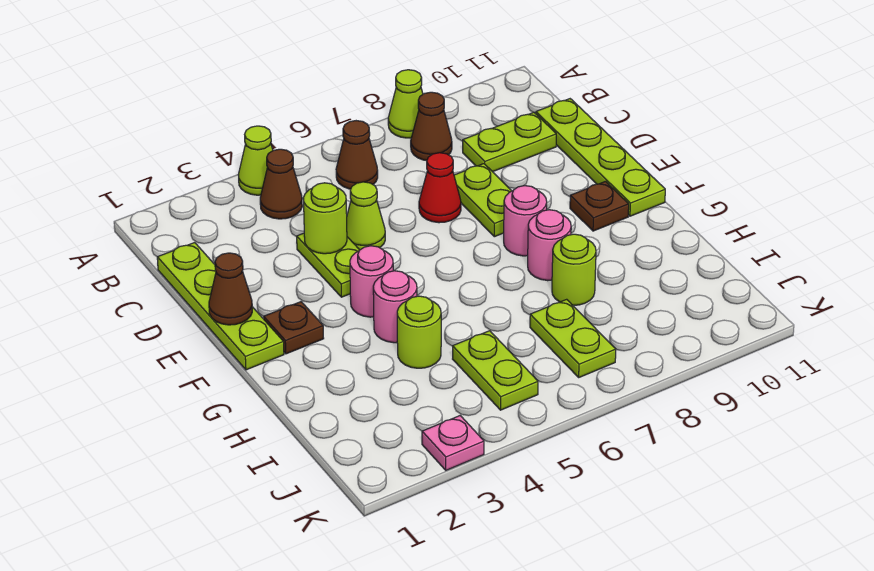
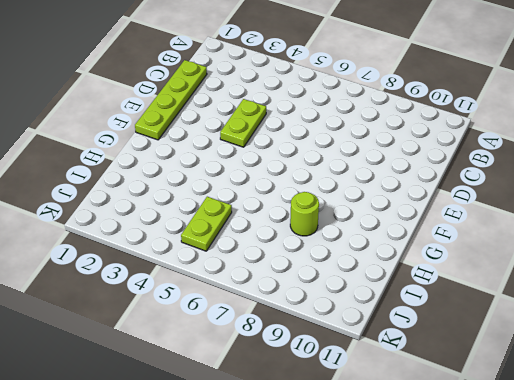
none -> lime cone A4 level 1
none -> lime cone A8 level 1
none -> brown cone B4 level 1

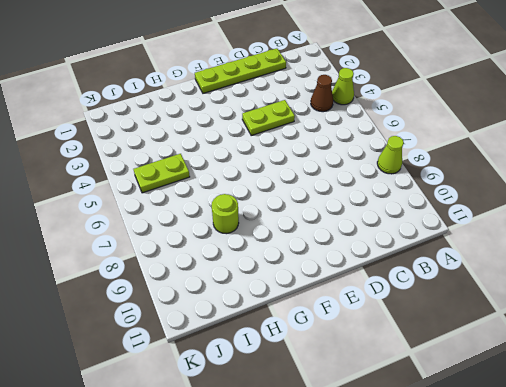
none -> brown cone B6 level 1
none -> brown cone B8 level 1
none -> lime plate C9:C10 level 1

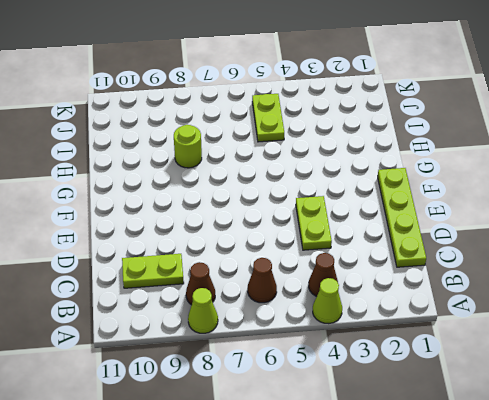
none -> lime plate C11:F11 level 1
none -> lime cone D5 level 1
none -> red cone D7 level 1

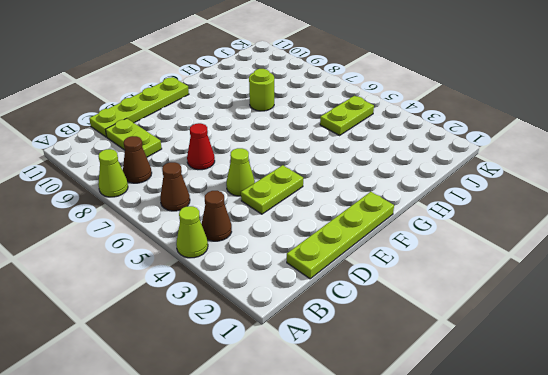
none -> lime plate D8:E8 level 1
none -> brown plate F2 level 1
none -> pink round brick F4 level 1

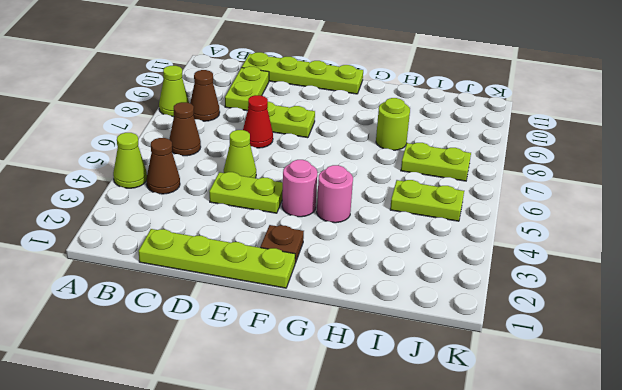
none -> pink round brick F8 level 1
none -> brown plate F10 level 1
none -> pink round brick G8 level 1

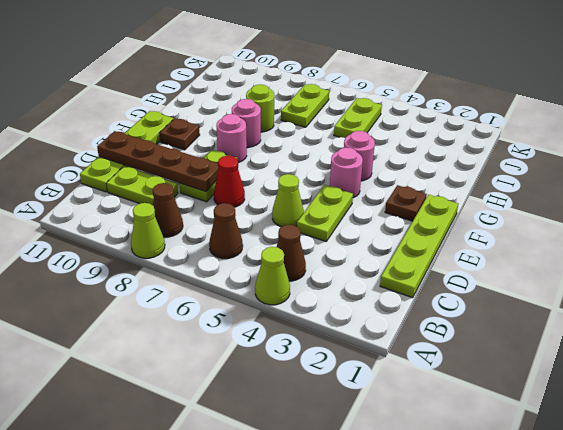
brown plate D8:D11 level 2 -> none
none -> lime round brick H4 level 1
none -> pink plate K3 level 1
none -> lime round brick D4 level 2

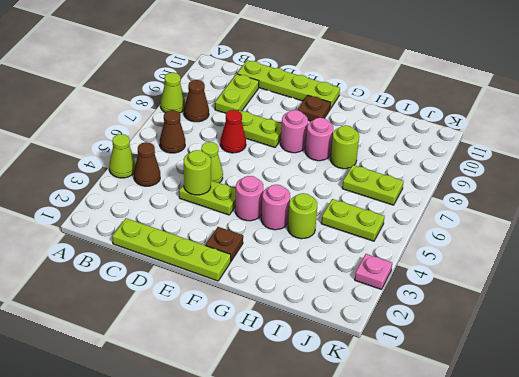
none -> brown cone E1 level 2

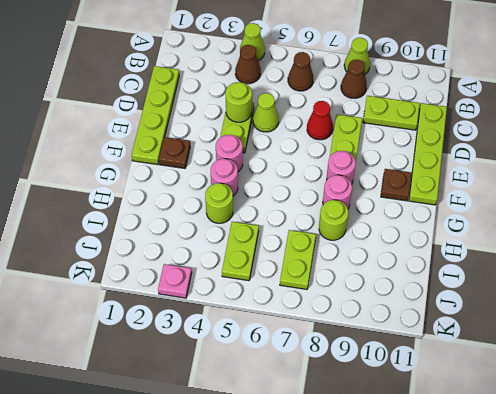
none -> brown cone E1 level 2

